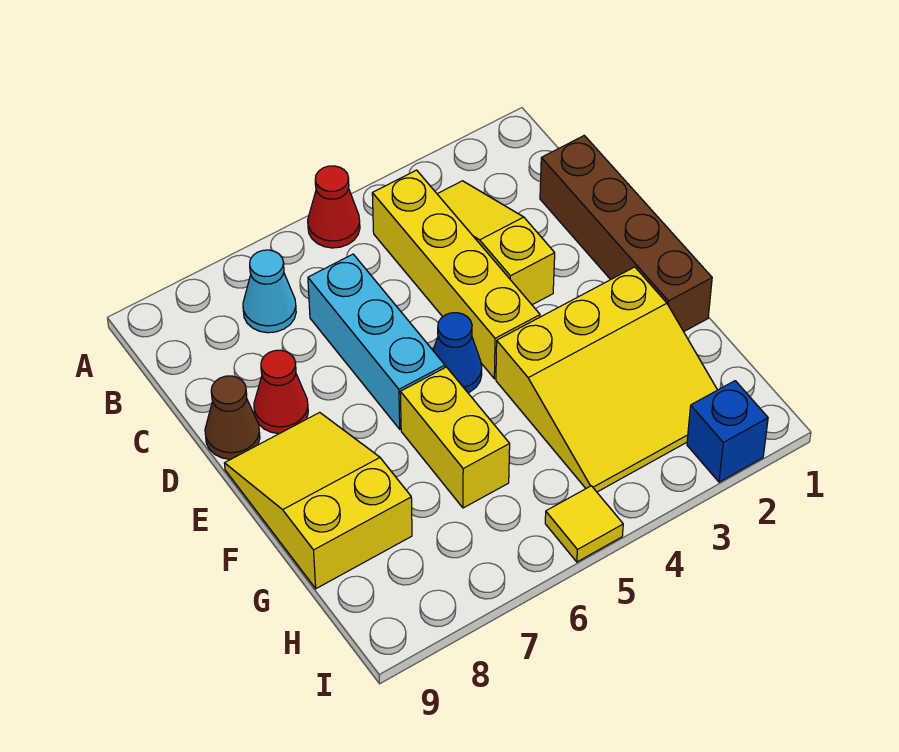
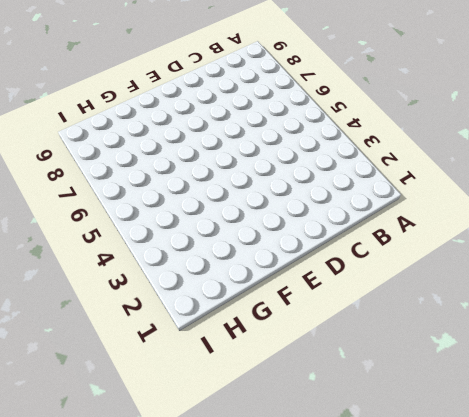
none -> red cone A5 level 1
none -> yellow slope B3:D3 level 1 top D
none -> yellow brick B4:E4 level 1

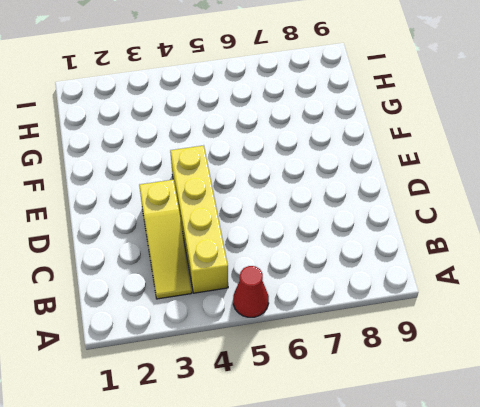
none -> cyan cone B7 level 1
none -> brown brick C1:F1 level 1
none -> cyan brick C6:E6 level 1

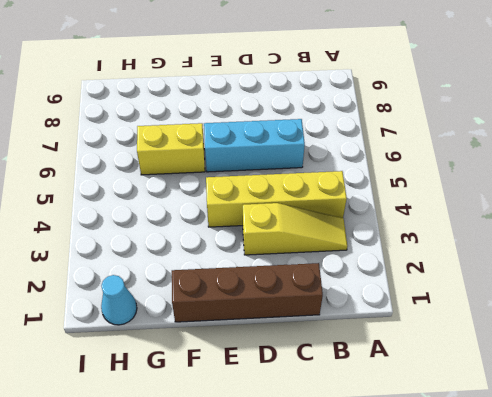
cyan cone H1 level 1 -> cyan cone B7 level 1
none -> red cone A5 level 1
none -> red cone D8 level 1
none -> brown cone D9 level 1

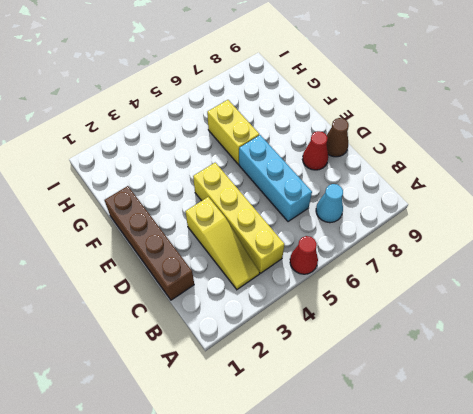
none -> blue cone E5 level 1
none -> yellow slope E8:G9 level 1 top G
none -> yellow slope F2:H4 level 1 top F

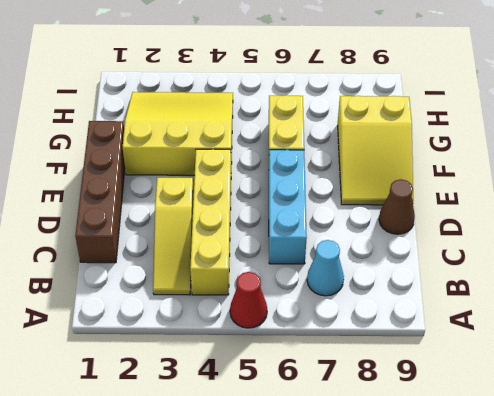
none -> red cone D8 level 1
none -> blue cone E5 level 1
none -> blue brick I2 level 1

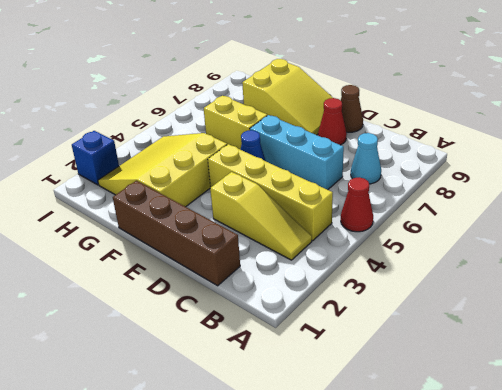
none -> yellow tile I5 level 1

